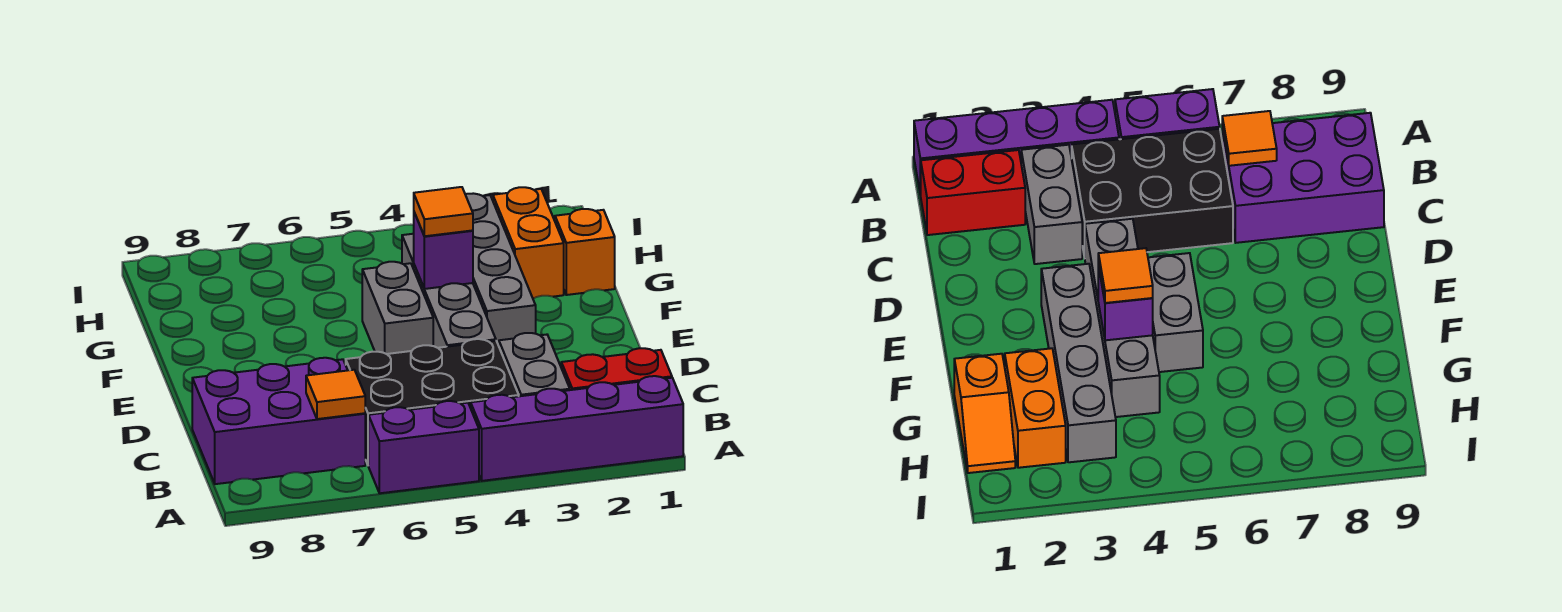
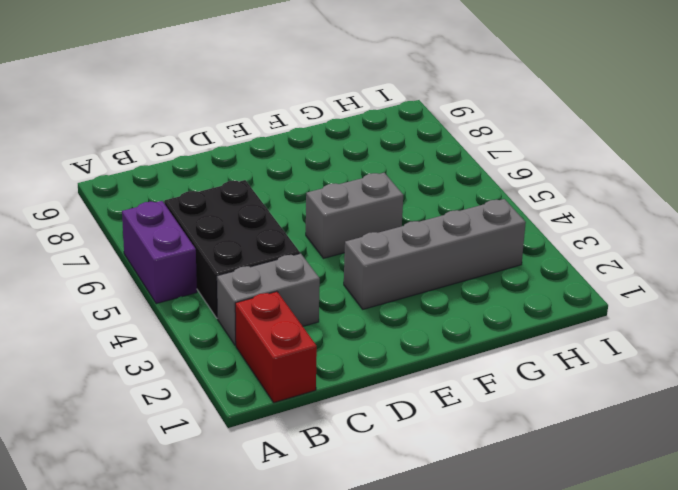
none -> purple brick A1:A4 level 1
none -> purple brick B7:C9 level 1
none -> grey brick D4:G4 level 1

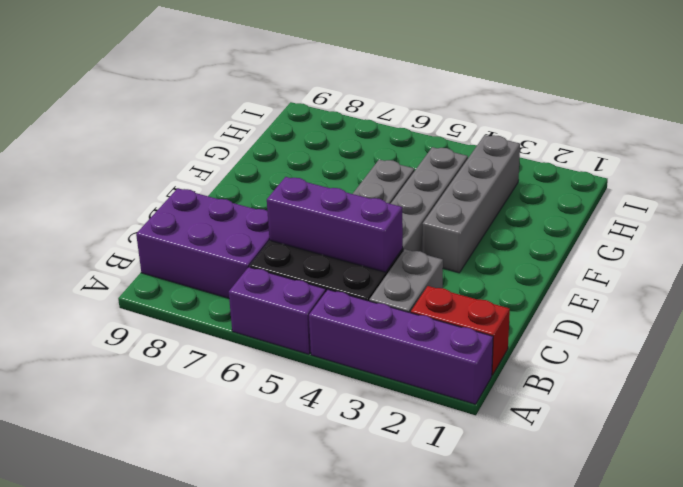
purple brick C4:C6 level 2 -> none
none -> orange slope G1:H1 level 1 top G
none -> orange brick G2:H2 level 1
none -> orange tile B7 level 2

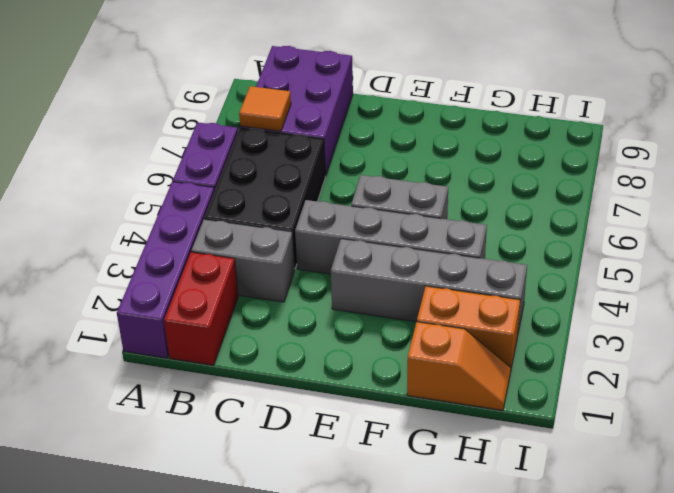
none -> purple brick F4 level 2
none -> orange tile F4 level 3

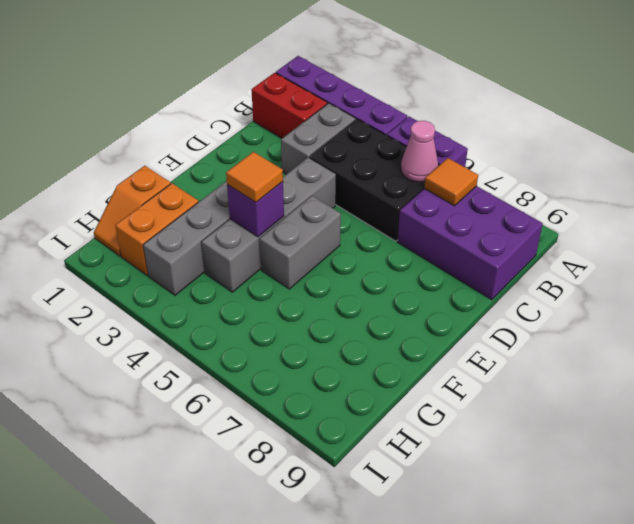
pink cone B6 level 2 -> none

